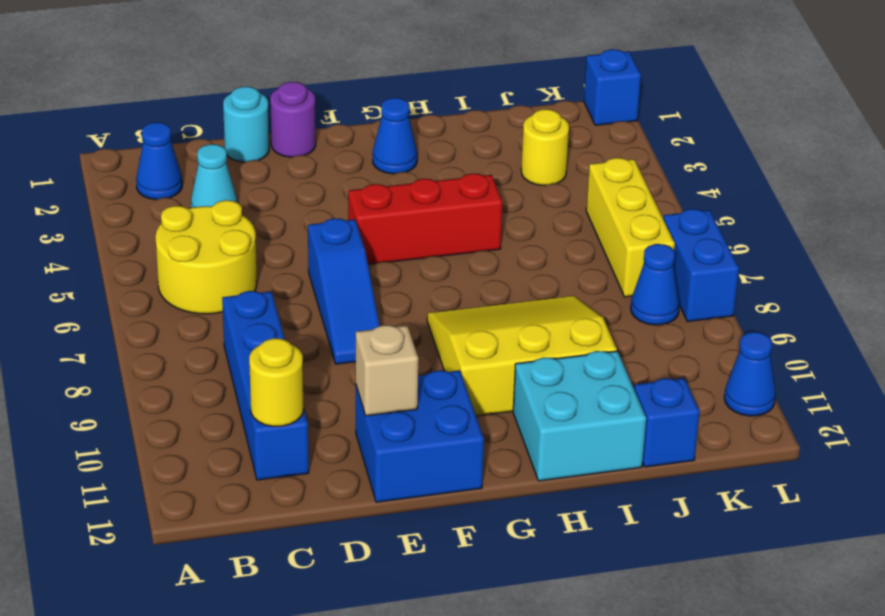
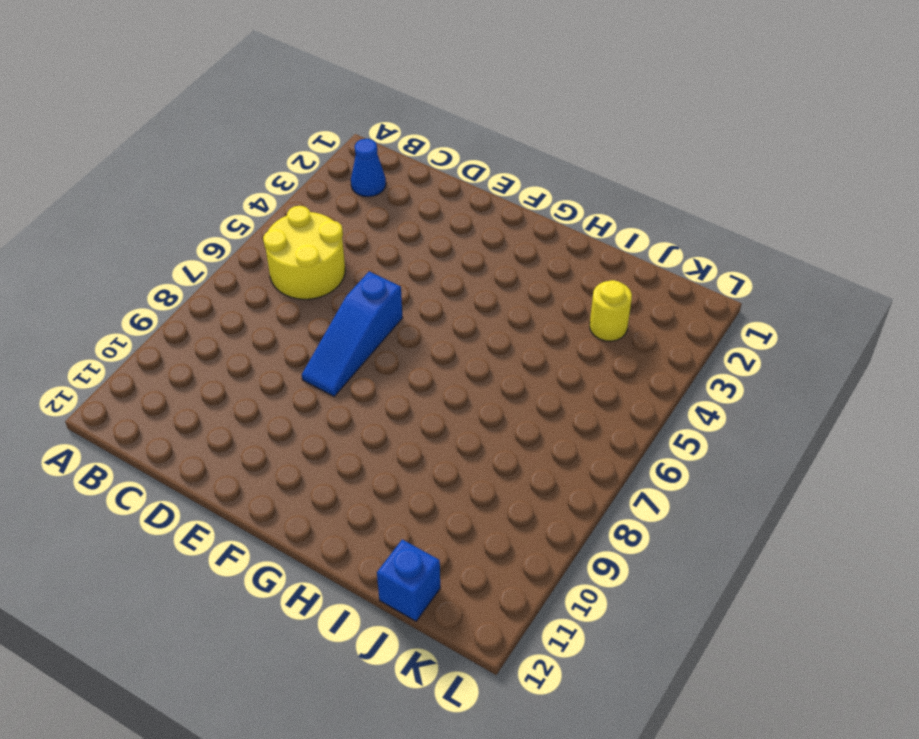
none -> cyan cone C3 level 1
none -> blue brick C8:C11 level 1
none -> cyan round brick D1 level 1

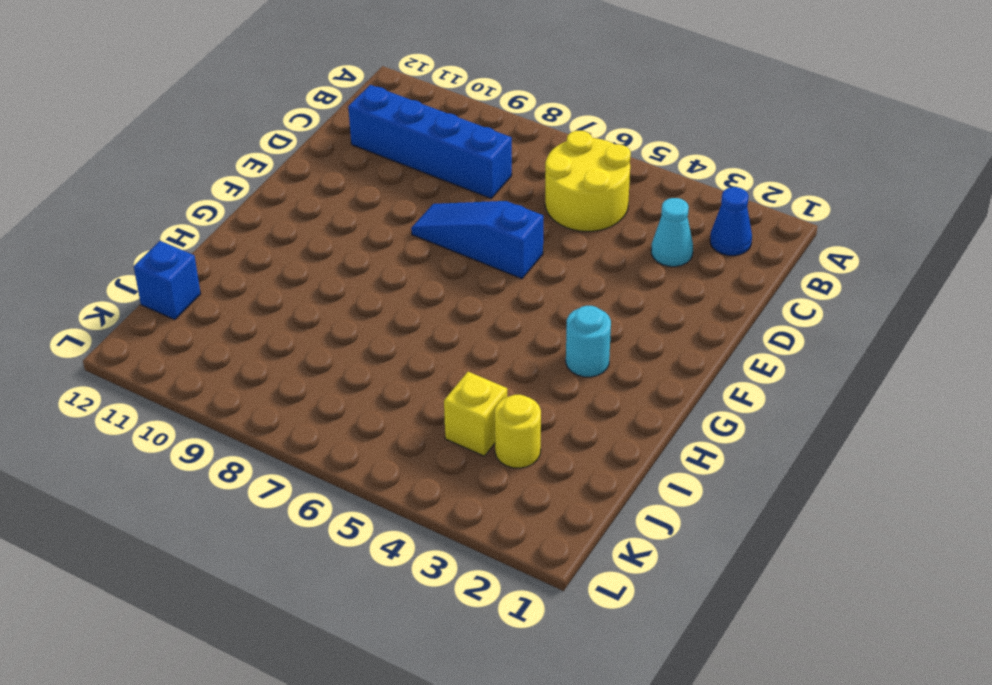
cyan round brick G3 level 1 -> cyan round brick D1 level 1
yellow brick J4 level 1 -> none
none -> purple round brick E1 level 1
none -> blue brick E11:F12 level 1
none -> red brick F5:H5 level 1

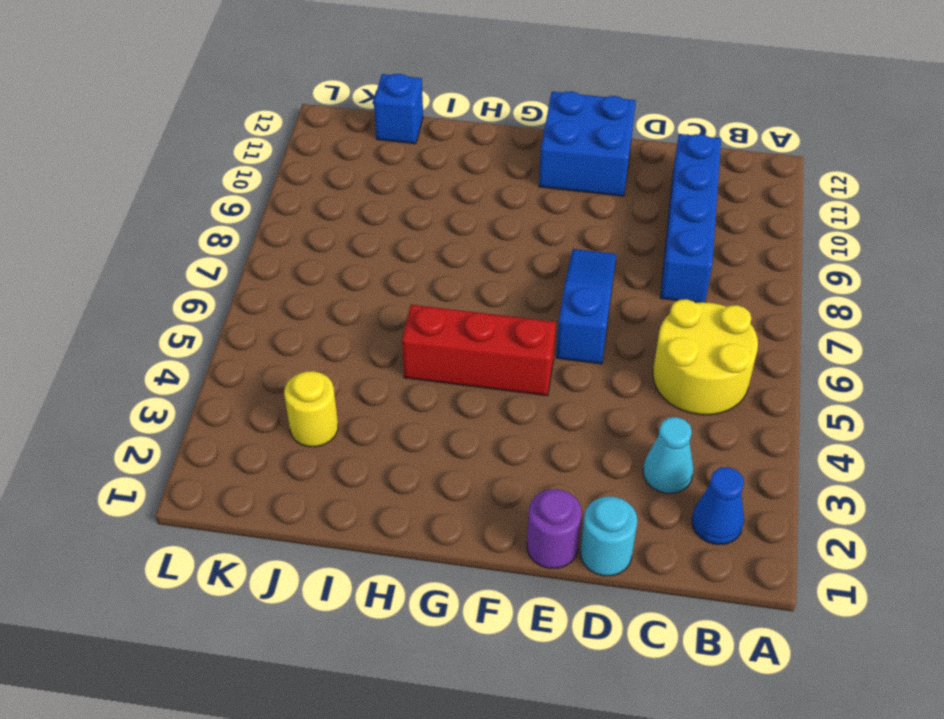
none -> blue cone G2 level 1
none -> yellow slope G8:I10 level 1 top 10
none -> cyan brick H11:I12 level 1

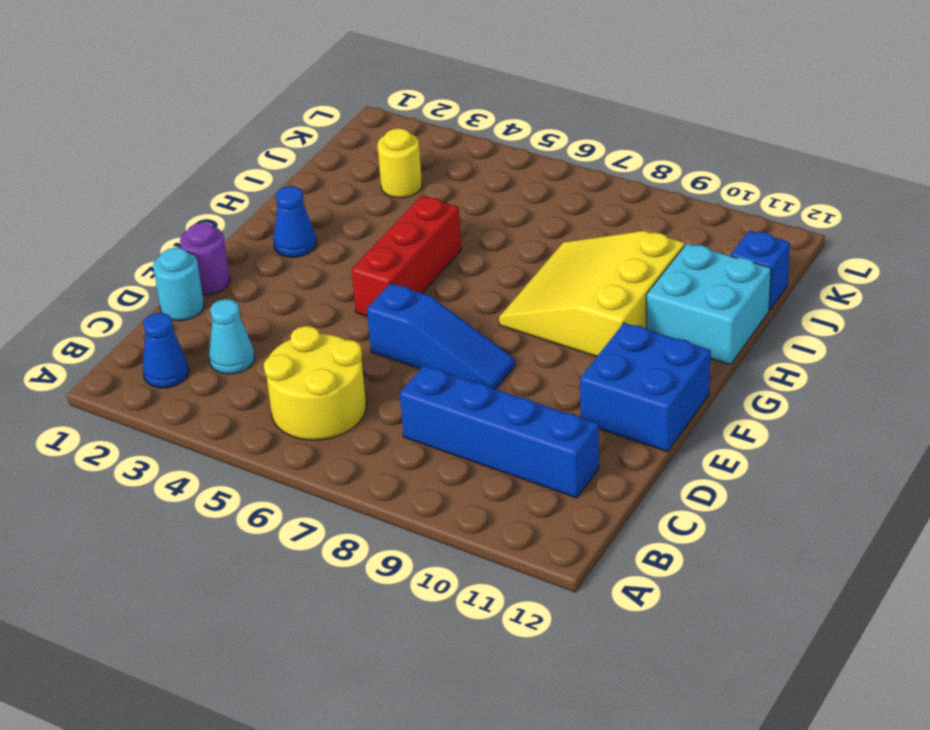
none -> yellow brick K5:K7 level 1
none -> blue cone K8 level 1
none -> blue brick L1 level 1

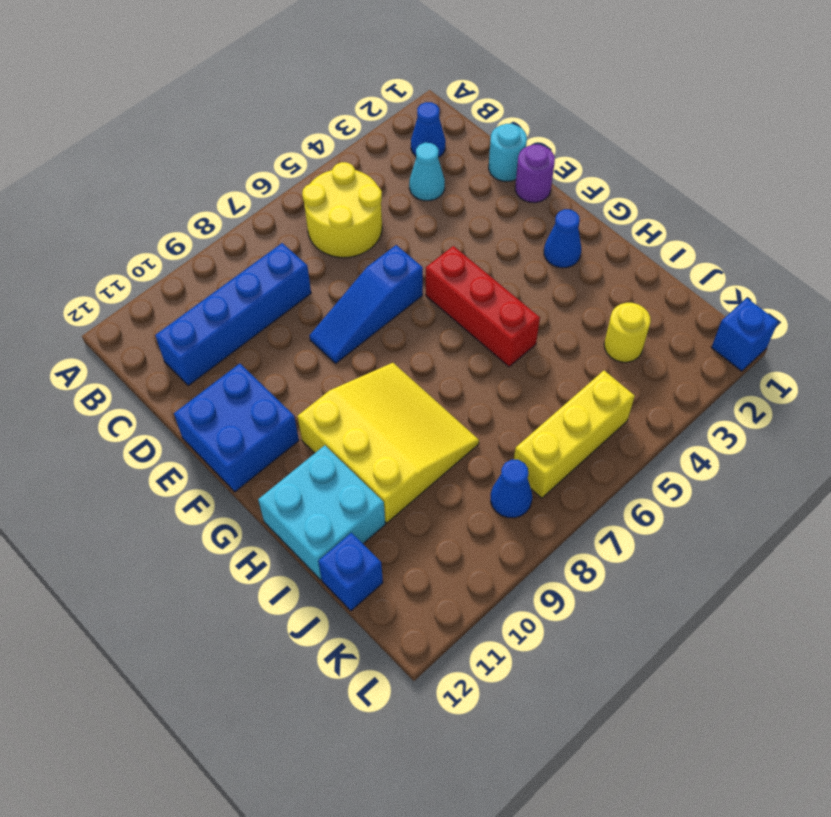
none -> blue brick L7:L8 level 1
none -> blue cone L11 level 1
none -> yellow round brick C11 level 2

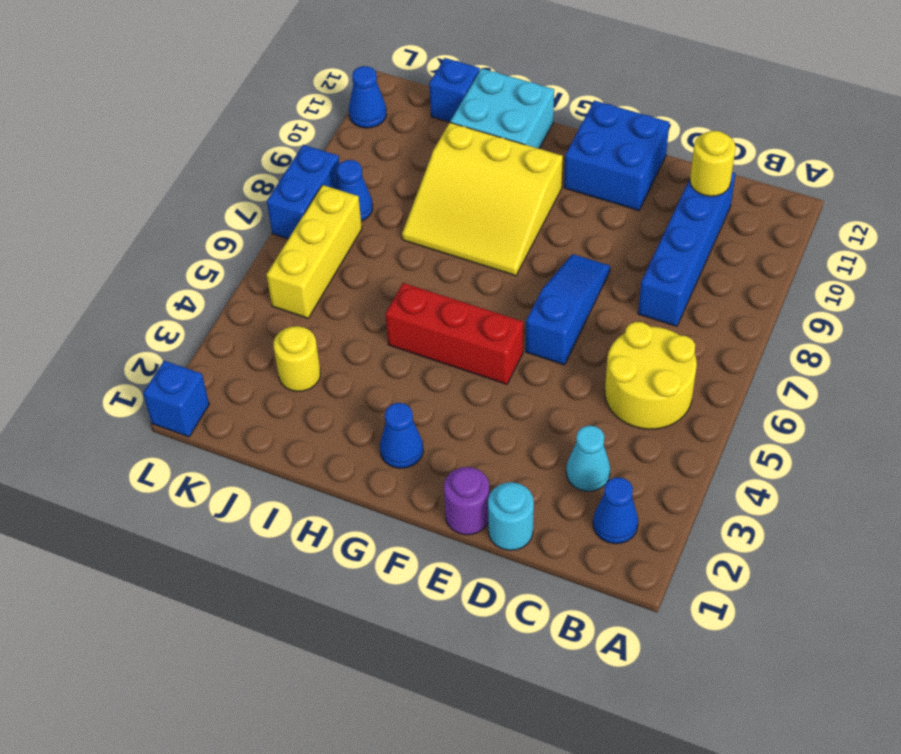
none -> tan brick E11 level 2

